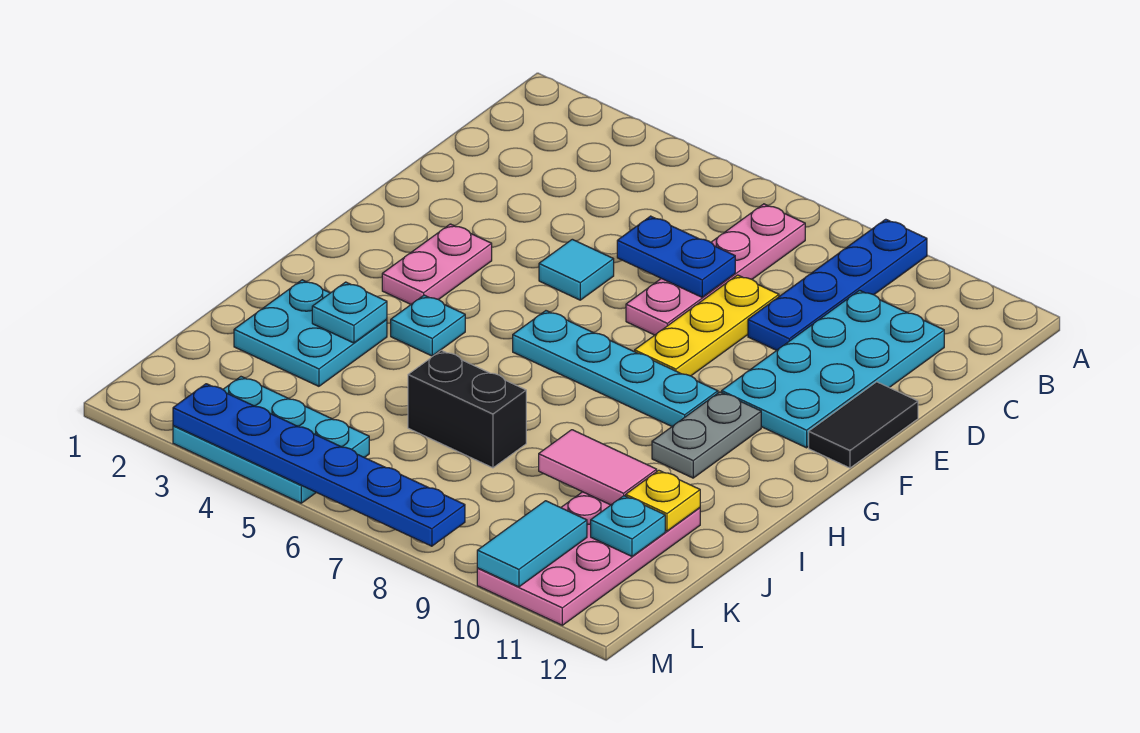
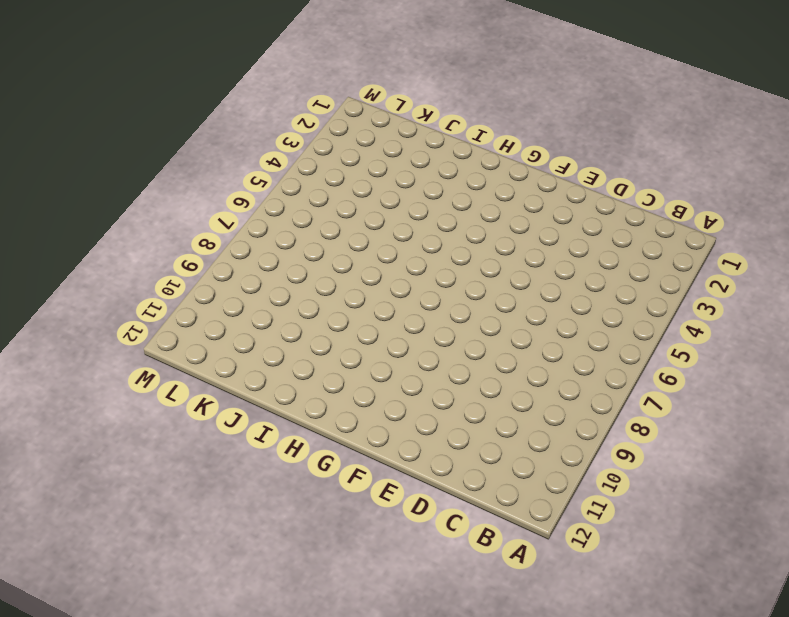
none -> blue plate A9:D9 level 1
none -> pink plate B7:E7 level 1
none -> cyan plate C10:F11 level 1

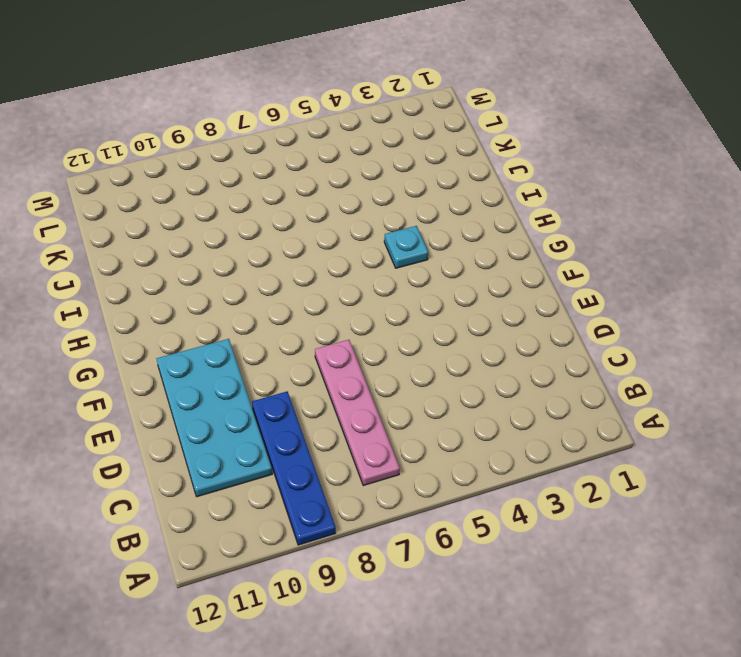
none -> yellow plate D8:F8 level 1
none -> cyan tile E5 level 1
none -> black tile E12:F12 level 1

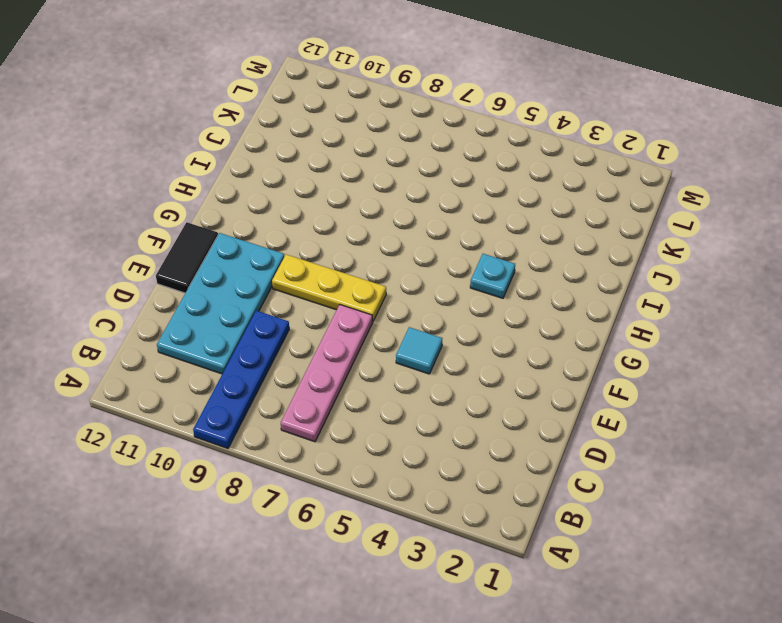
yellow plate F7:F9 level 1 -> yellow plate D8:F8 level 1
none -> pink plate F3:G3 level 1
none -> cyan plate G6:G9 level 1
none -> grey plate G10:H10 level 1

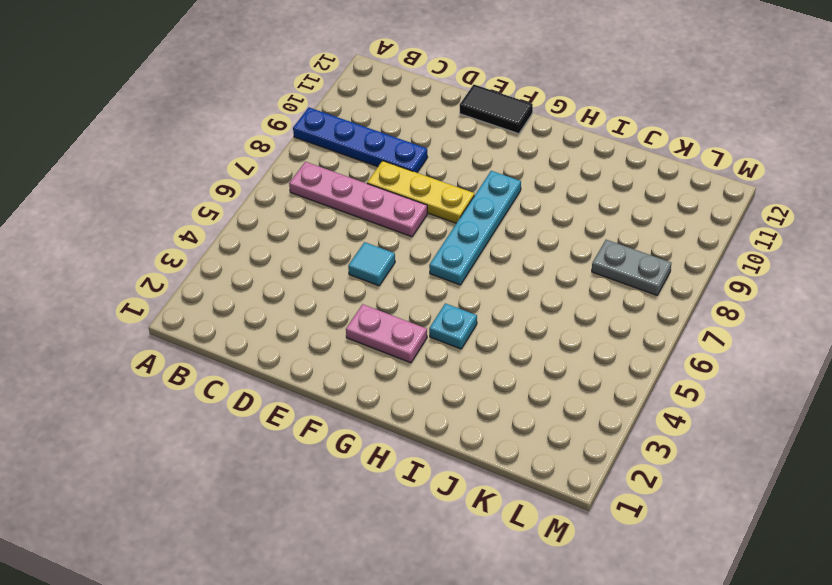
grey plate K8:L8 level 1 -> grey plate G10:H10 level 1
none -> cyan plate C10:F11 level 1
none -> cyan plate I2:J3 level 1
none -> black brick J6:J7 level 1

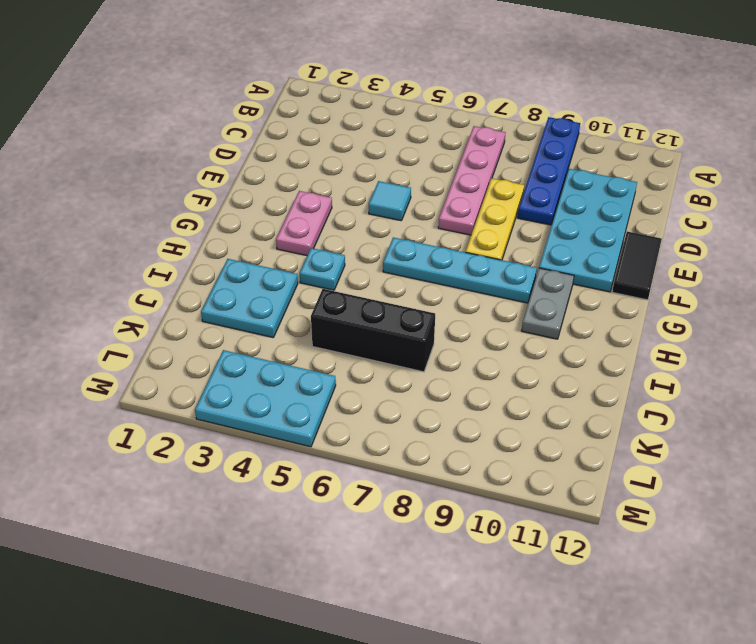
black brick J5:J7 level 1 -> black brick J6:J7 level 1
none -> pink plate J10:M11 level 1
none -> blue plate D6:D7 level 2
none -> cyan plate I3 level 2

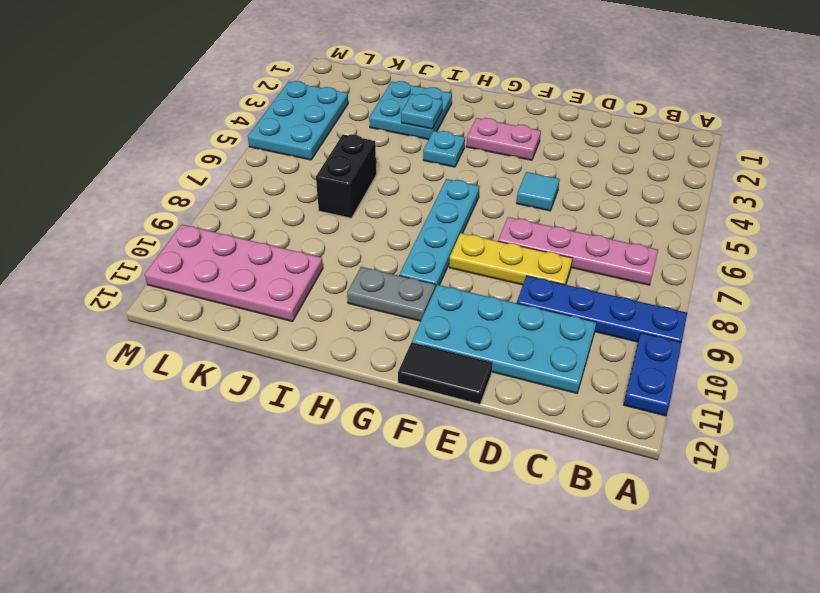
blue plate A10:A11 level 1 -> blue plate D6:D7 level 2
none -> pink tile J9:J10 level 2
none -> yellow plate J11 level 2
none -> cyan plate K11 level 2

